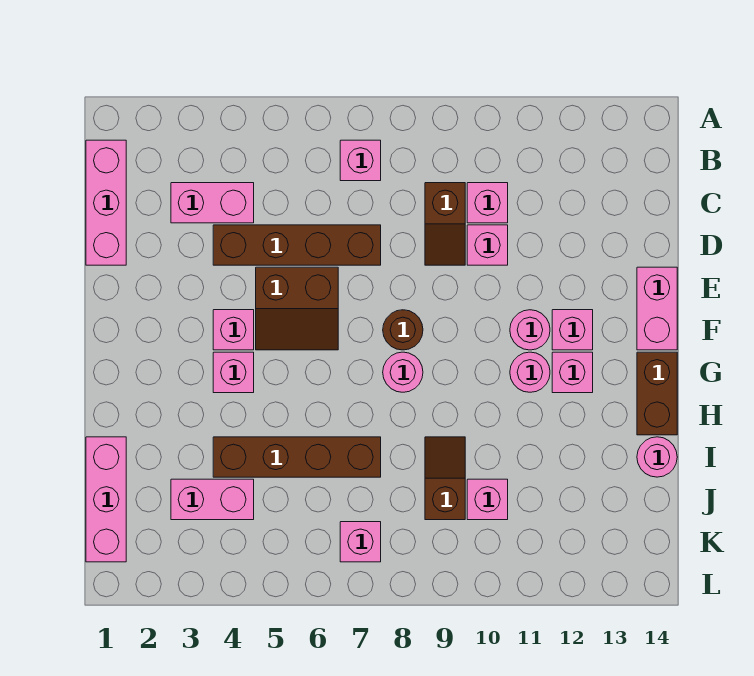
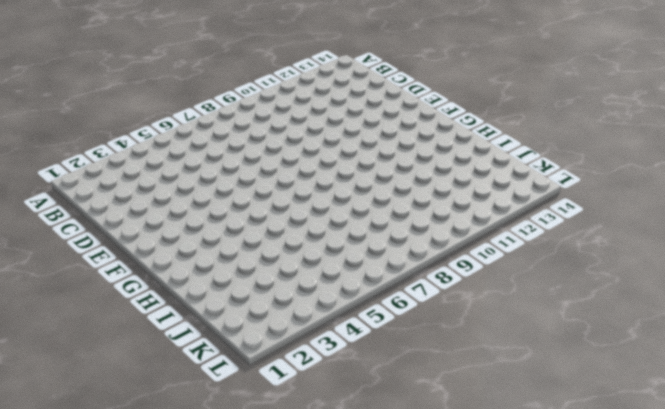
none -> pink brick B1:D1 level 1
none -> pink brick B7 level 1
none -> pink brick C3:C4 level 1

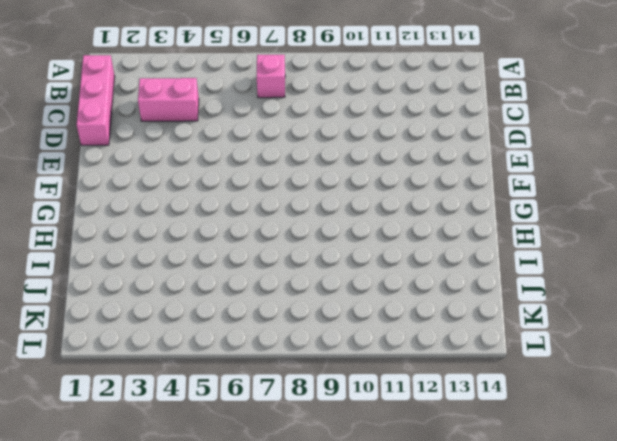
none -> brown slope C9:D9 level 1 top C
none -> pink brick C10 level 1
none -> brown brick D4:D7 level 1

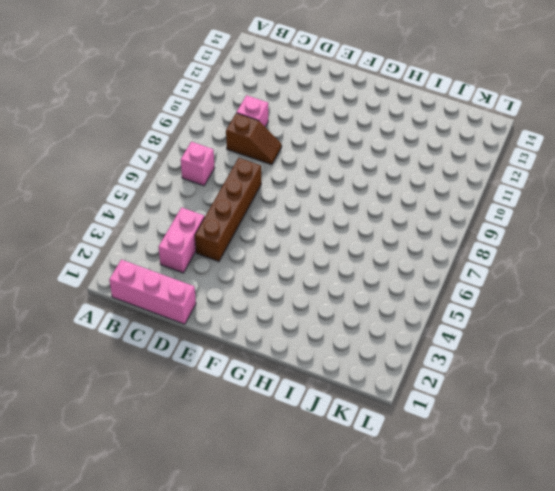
none -> pink brick D10 level 1
none -> brown slope E5:F6 level 1 top E
none -> pink brick E14:F14 level 1

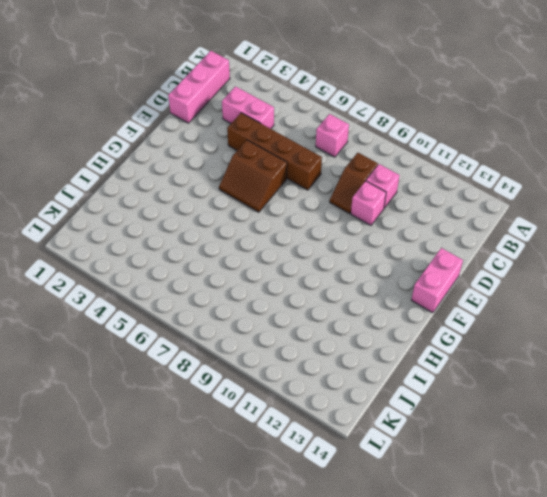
none -> pink brick F4 level 1
none -> brown round brick F8 level 1
none -> pink round brick F11 level 1

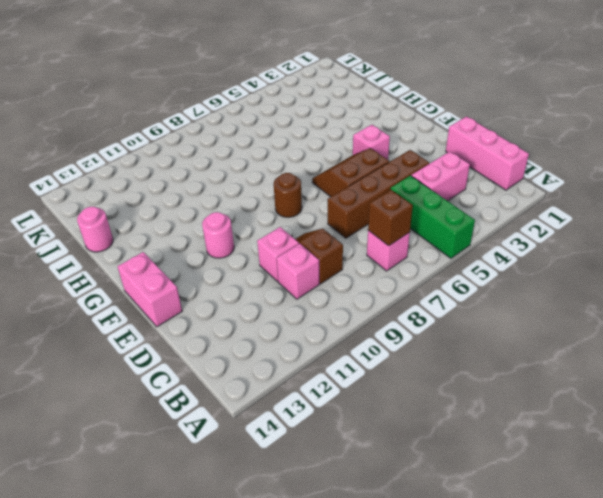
green brick A5:C5 level 1 -> none
brown brick B7 level 2 -> none
none -> pink brick F12 level 1
none -> pink brick G4 level 1
none -> pink round brick G8 level 1

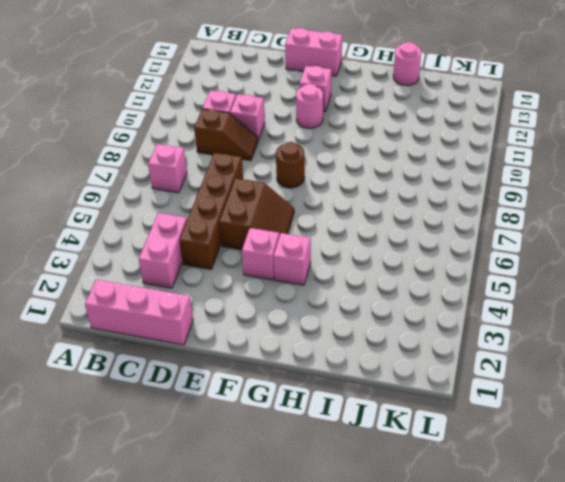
none -> pink round brick G8 level 1
none -> pink round brick G11 level 1
none -> pink brick G12 level 1

